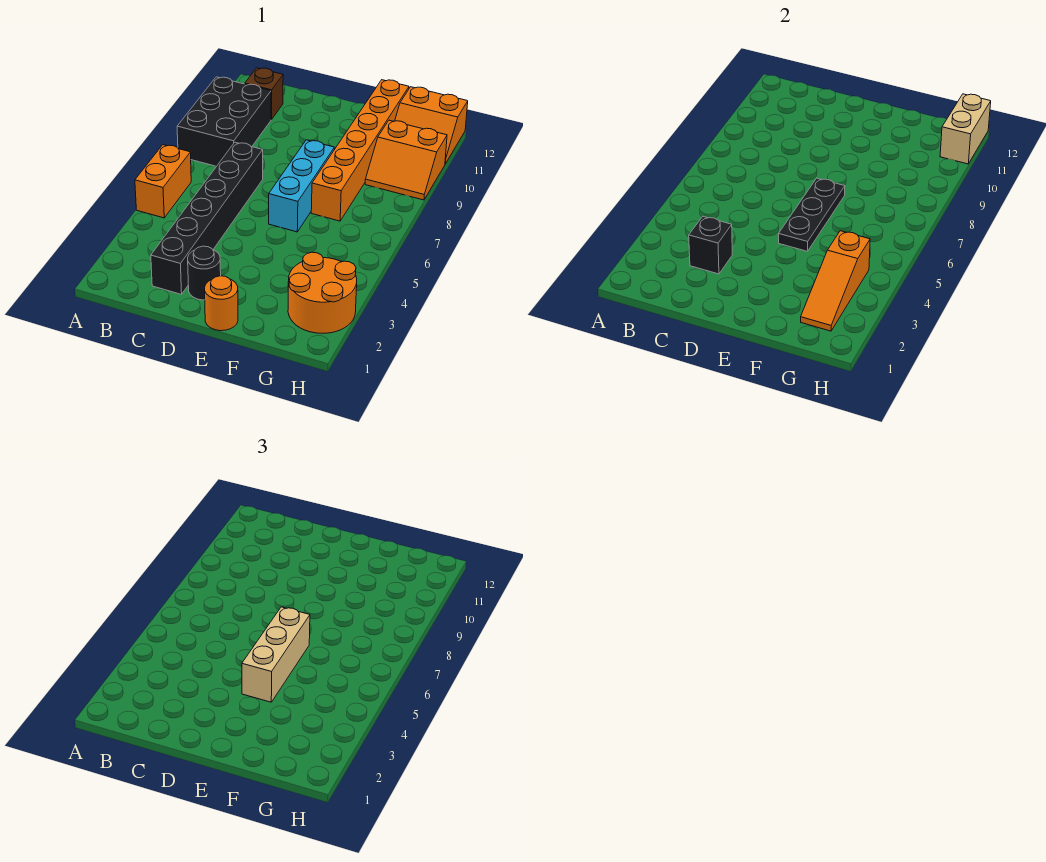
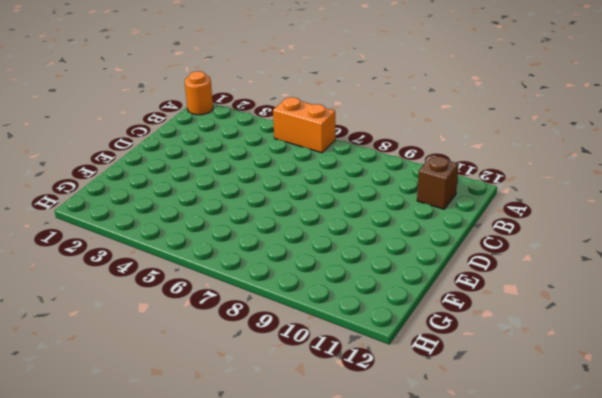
orange round brick A1 level 1 -> orange round brick E1 level 1
none -> black brick A8:B10 level 1
none -> black brick C2:C7 level 1
none -> black round brick D2 level 1

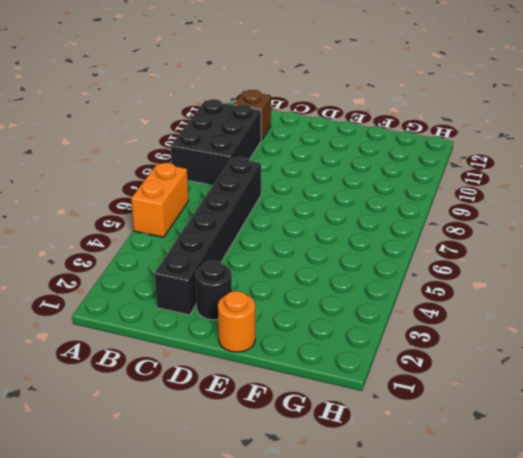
none -> cyan brick E6:E8 level 1
none -> orange brick F7:F12 level 1
none -> orange round brick G2:H3 level 1

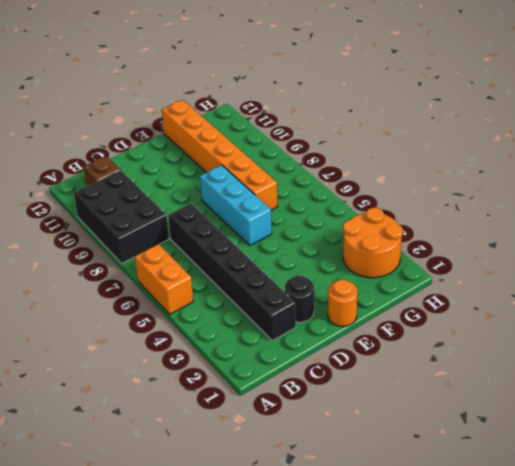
none -> orange slope G9:H10 level 1 top 10
none -> orange slope G11:H12 level 1 top 12
none -> black brick C3 level 2

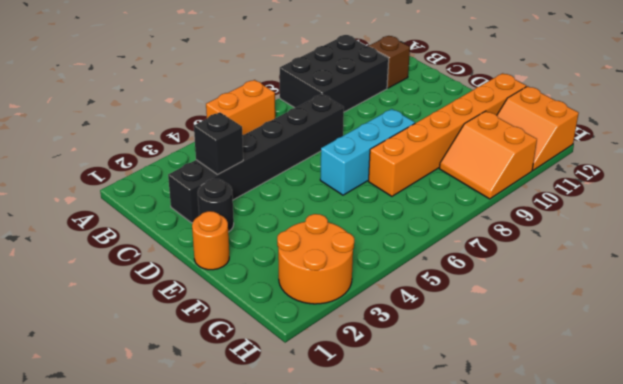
none -> black plate E5:E7 level 2
none -> orange slope G2:G4 level 2 top 4
none -> tan brick H11:H12 level 2

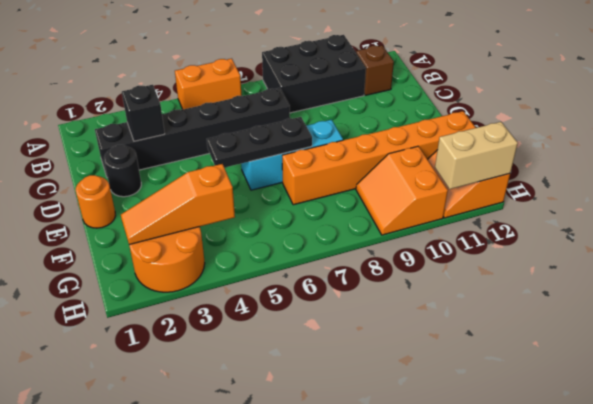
none -> tan brick E4:E6 level 3

